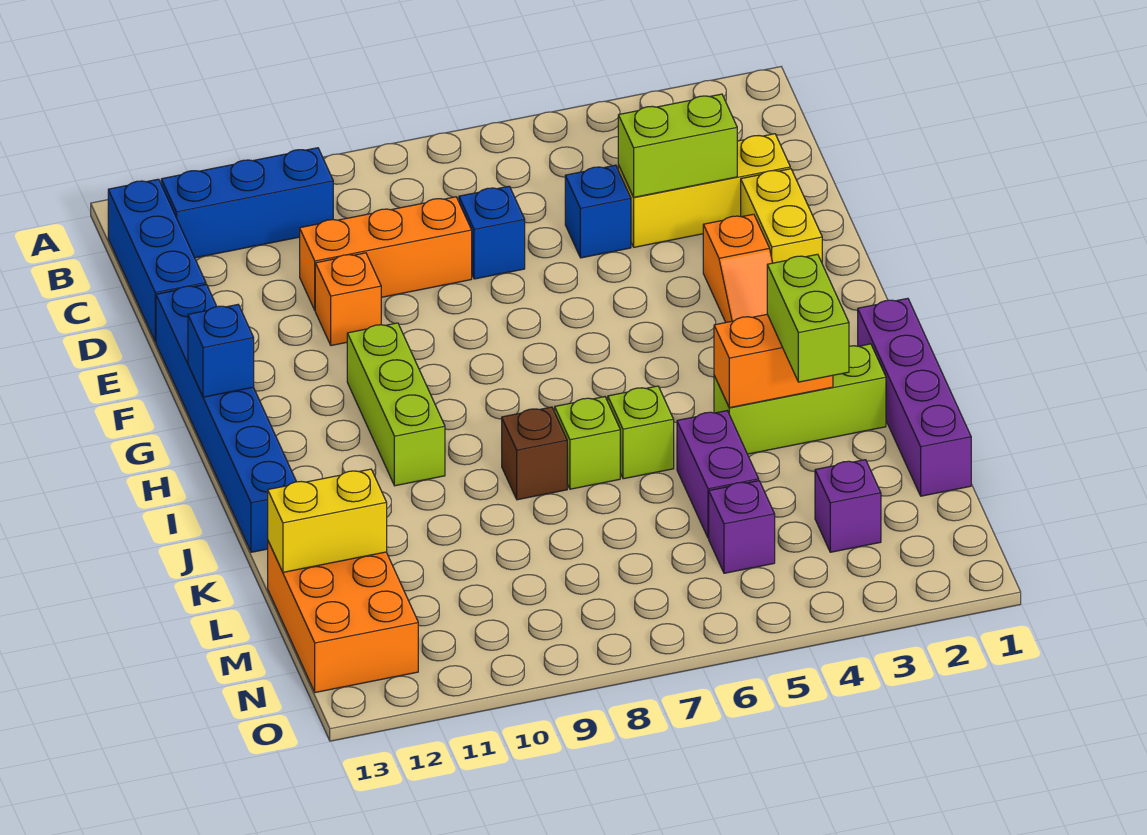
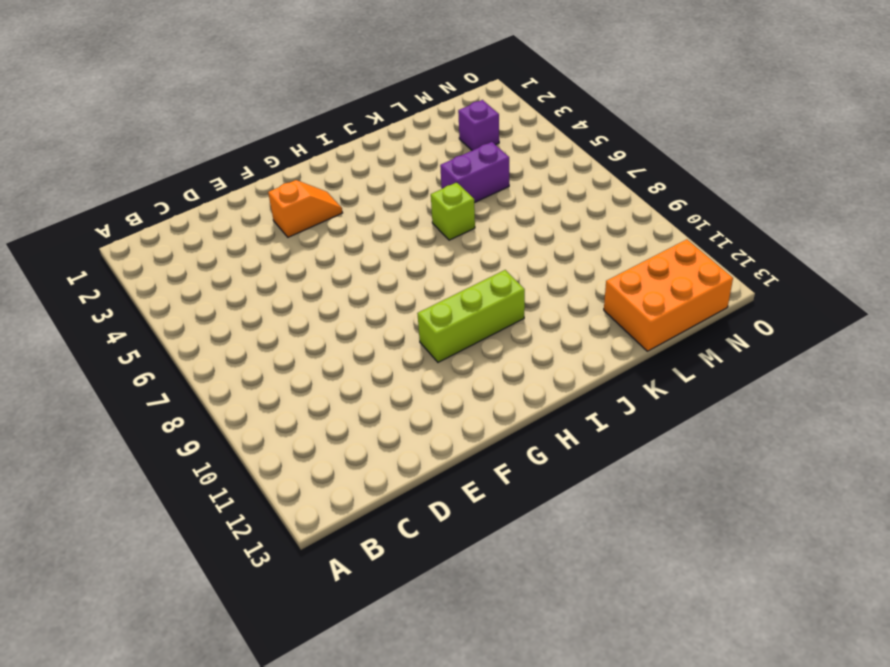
none -> blue brick B10:B12 level 1
none -> blue brick B13:D13 level 1
none -> yellow brick D2:D4 level 1

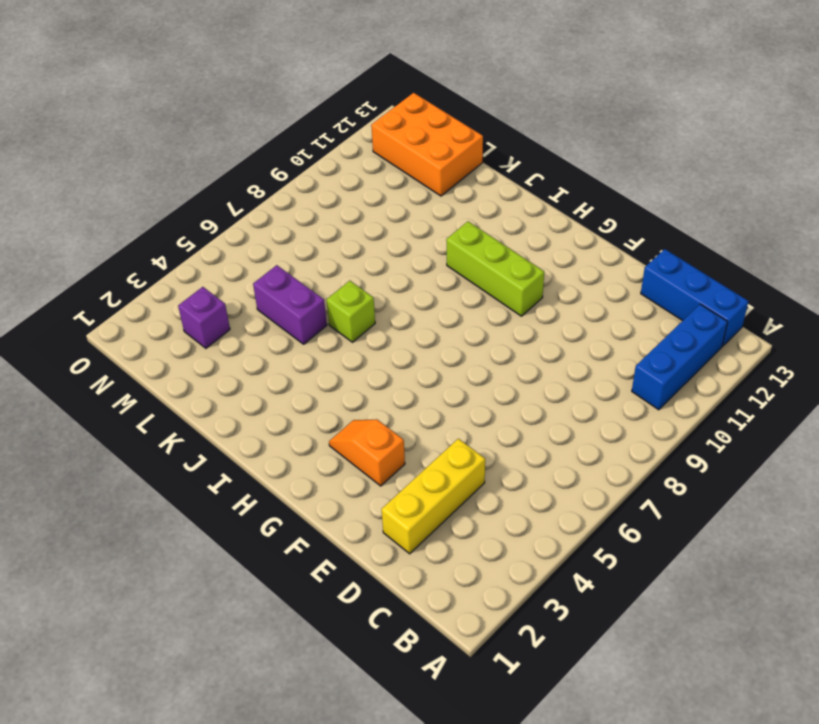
none -> blue brick D5 level 1
none -> blue brick D7 level 1
none -> orange brick D8:D10 level 1

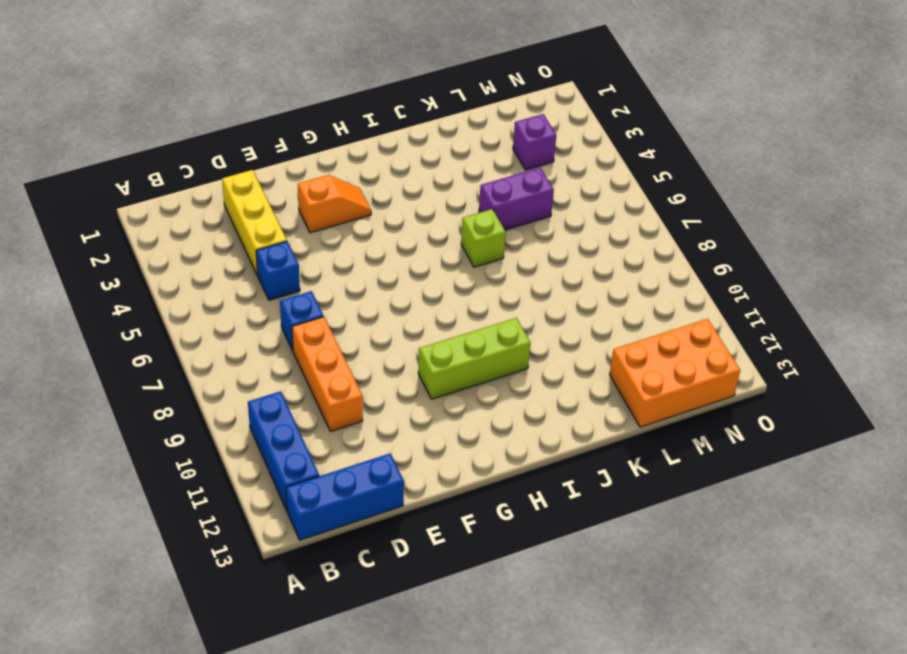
none -> yellow brick E2:F2 level 1
none -> orange brick E10 level 1
none -> blue brick E13:J13 level 1

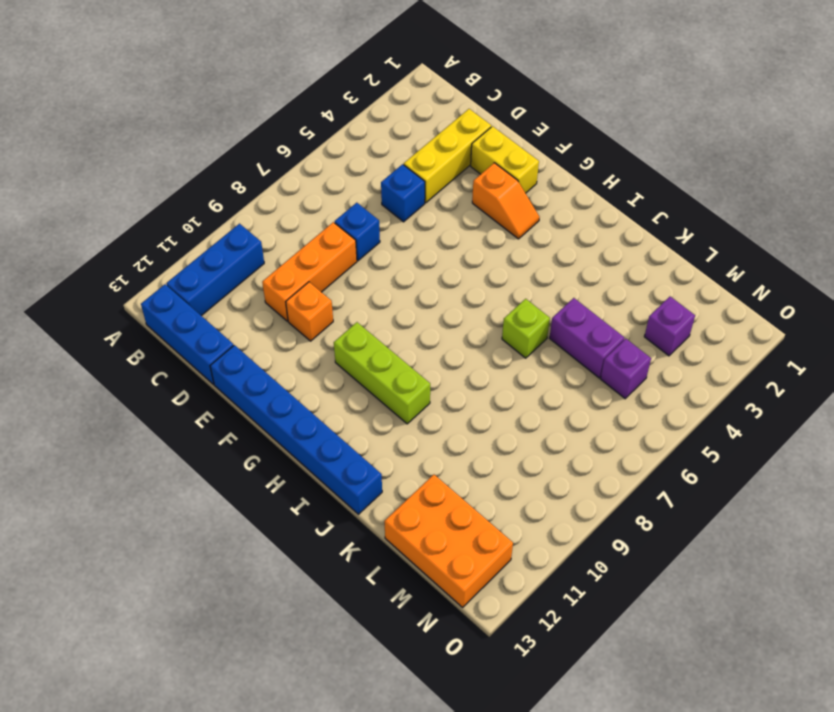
none -> purple brick I1:L1 level 1
none -> lime brick J2:J4 level 1
none -> lime brick J7 level 1

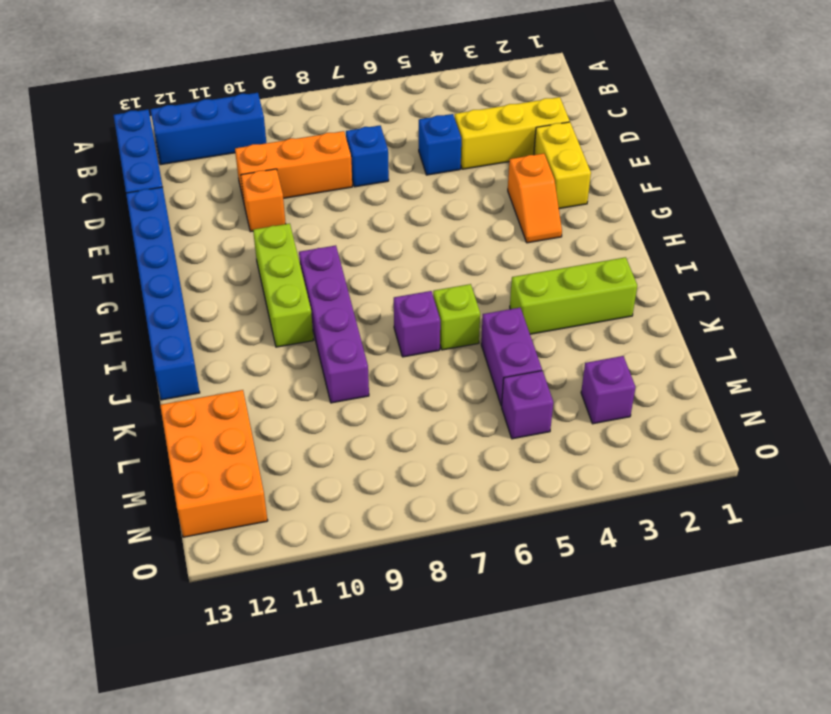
purple brick H9:K9 level 1 -> purple brick I1:L1 level 1
purple brick J7 level 1 -> lime brick J7 level 1
none -> brown brick J8 level 1
none -> lime brick D3:D4 level 2
none -> blue brick G13 level 2

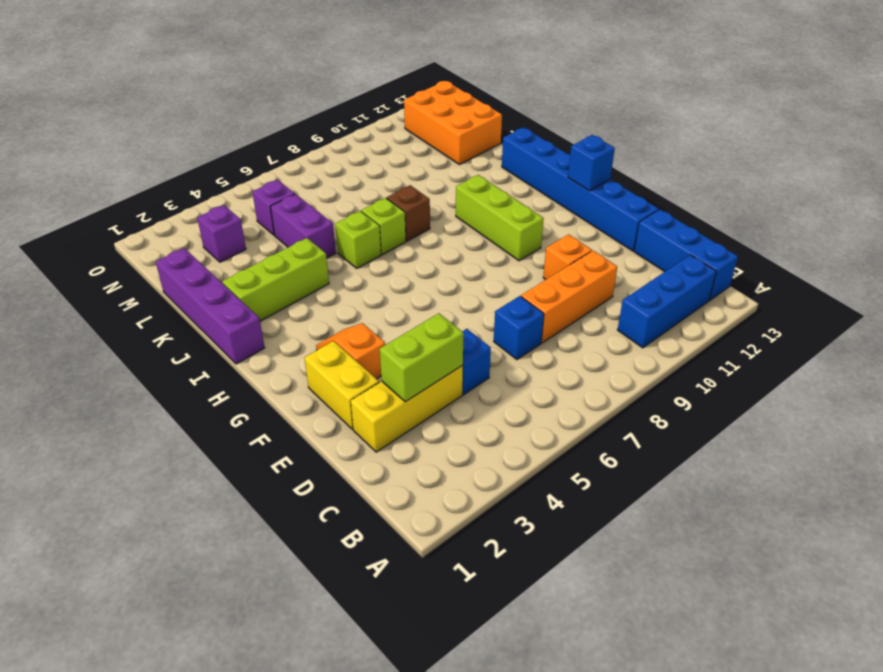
none -> orange brick J3:J4 level 2
none -> yellow brick L12:L13 level 2
none -> lime brick J3:K3 level 3

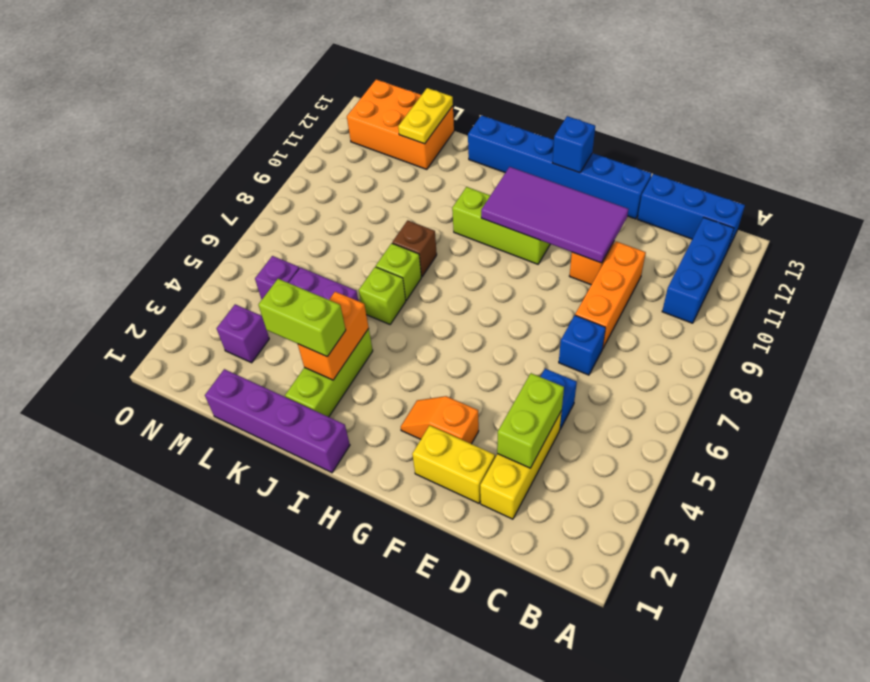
purple tile E10:H11 level 2 -> none
yellow plate L12:L13 level 2 -> yellow brick L12:L13 level 2

